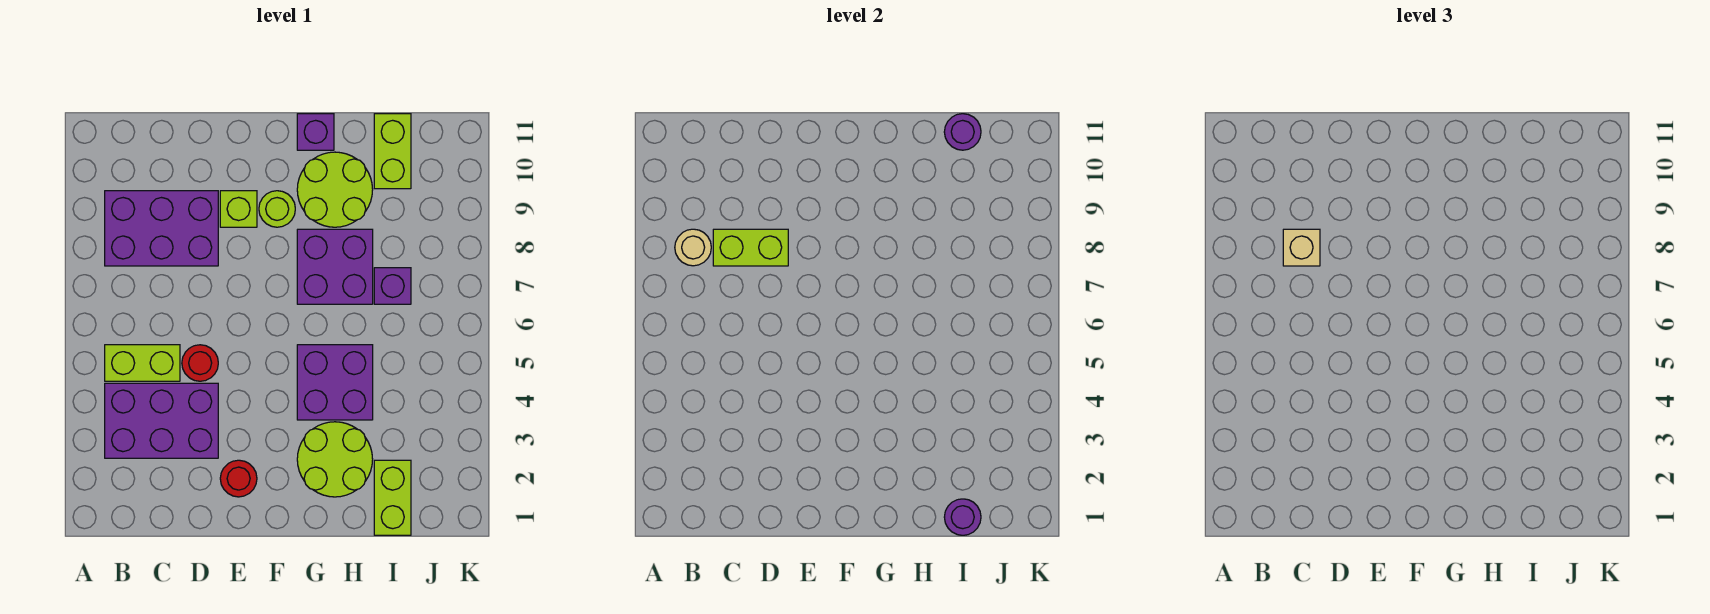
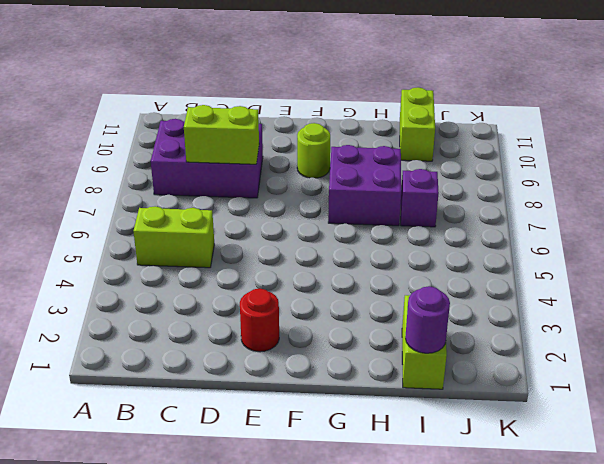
none -> purple brick B3:D4 level 1
none -> red round brick D5 level 1
none -> lime brick E9 level 1

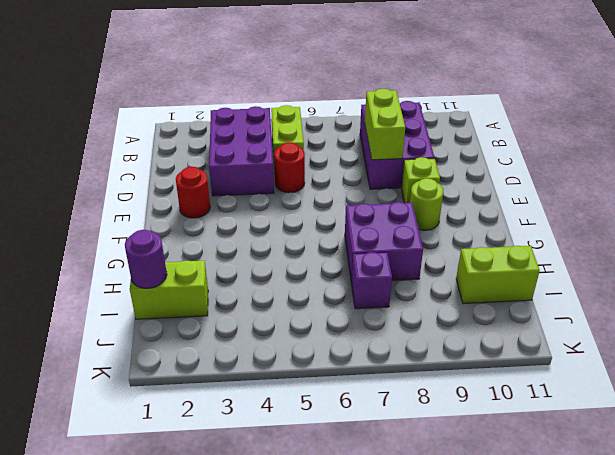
none -> lime round brick G2:H3 level 1
none -> purple brick G4:H5 level 1
none -> lime round brick G9:H10 level 1

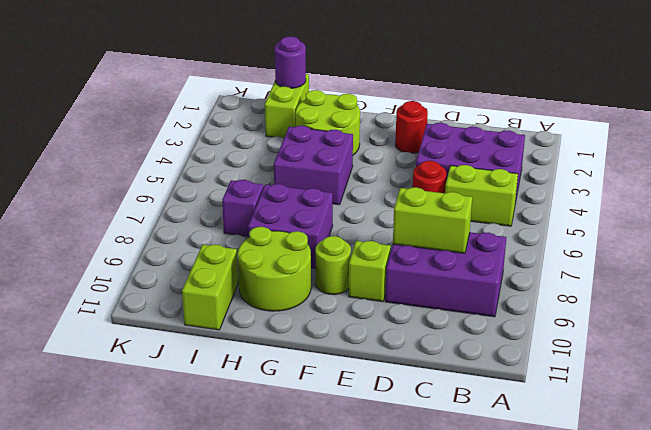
none -> purple brick G11 level 1
none -> tan round brick B8 level 2
none -> purple round brick I11 level 2

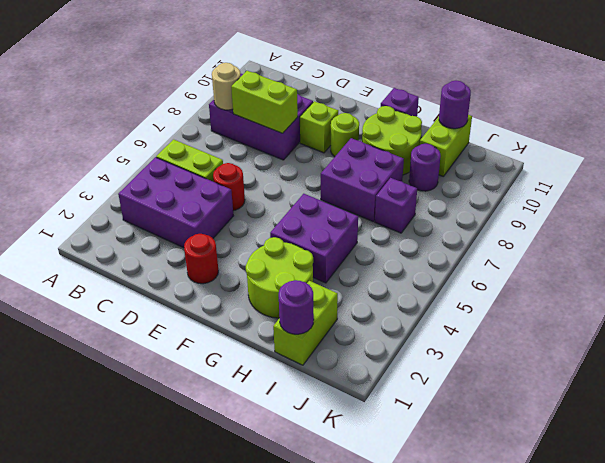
purple round brick I9 level 1 -> none
none -> tan brick C8 level 3

